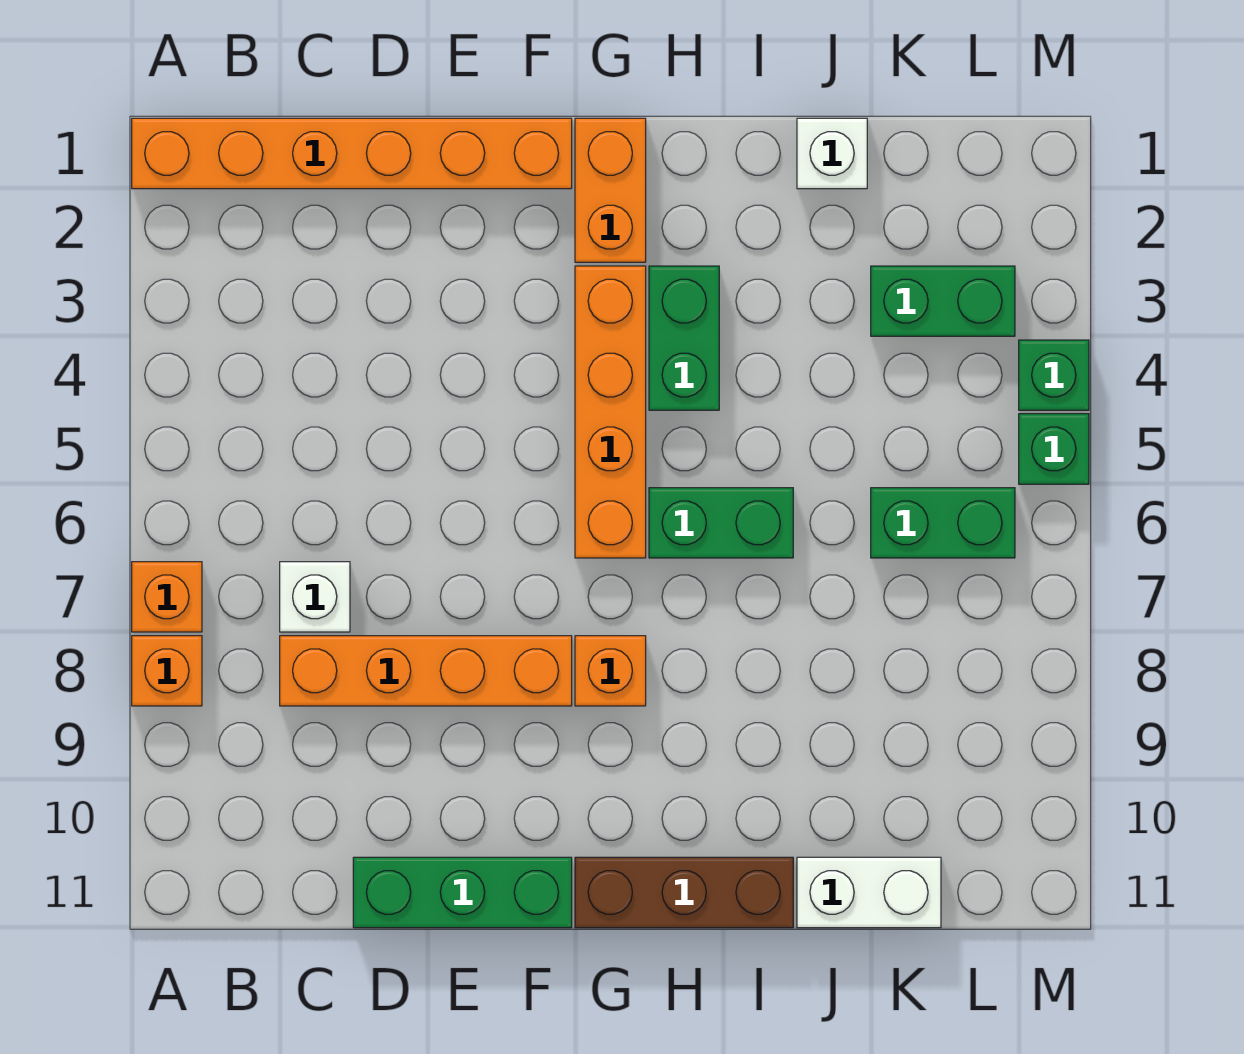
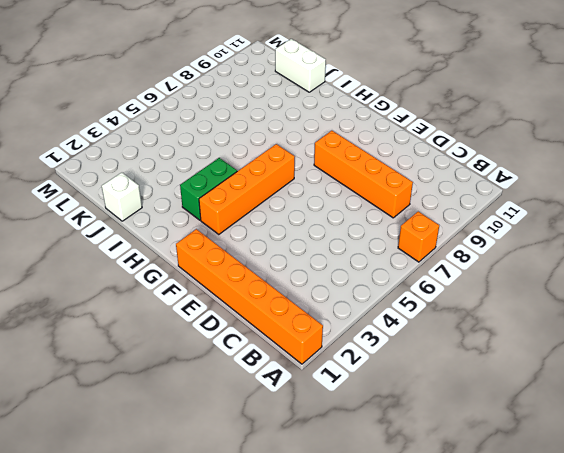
none -> orange brick A8 level 1
none -> white brick C7 level 1
none -> green brick D11:F11 level 1

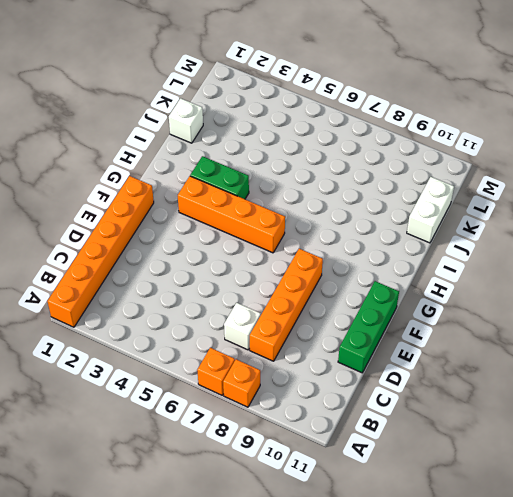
none -> orange brick G1:G2 level 1
none -> orange brick G8 level 1
none -> brown brick G11:I11 level 1

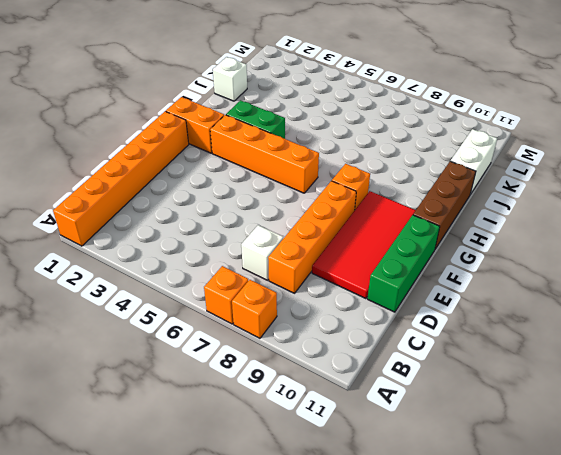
red tile D9:G10 level 1 -> none
none -> green brick H6:I6 level 1
none -> green brick K3:L3 level 1
none -> green brick K6:L6 level 1

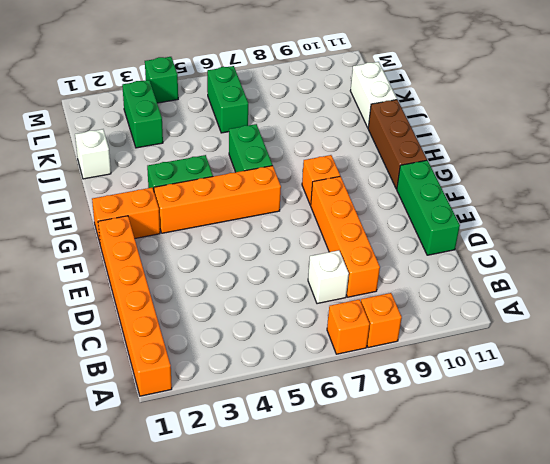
none -> green brick M5 level 1

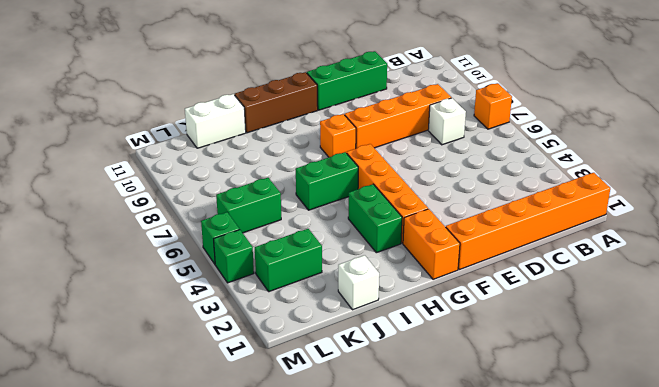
none -> orange brick A8 level 1

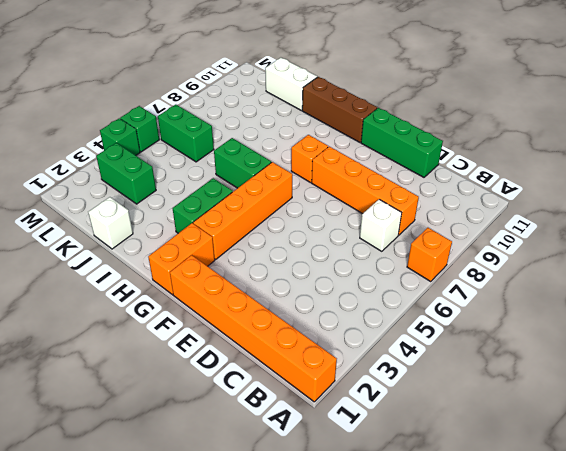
none -> orange brick A8 level 1

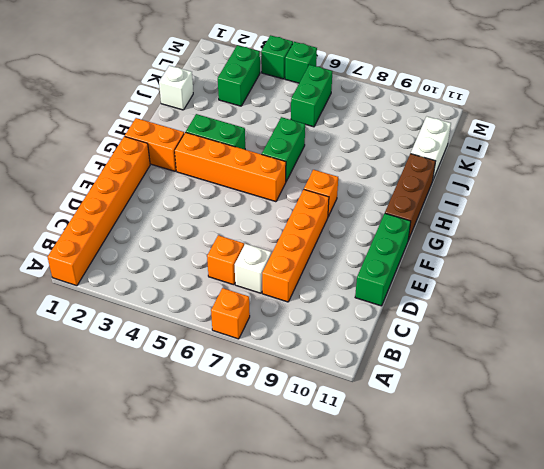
orange brick C6 level 1 -> orange brick A8 level 1

